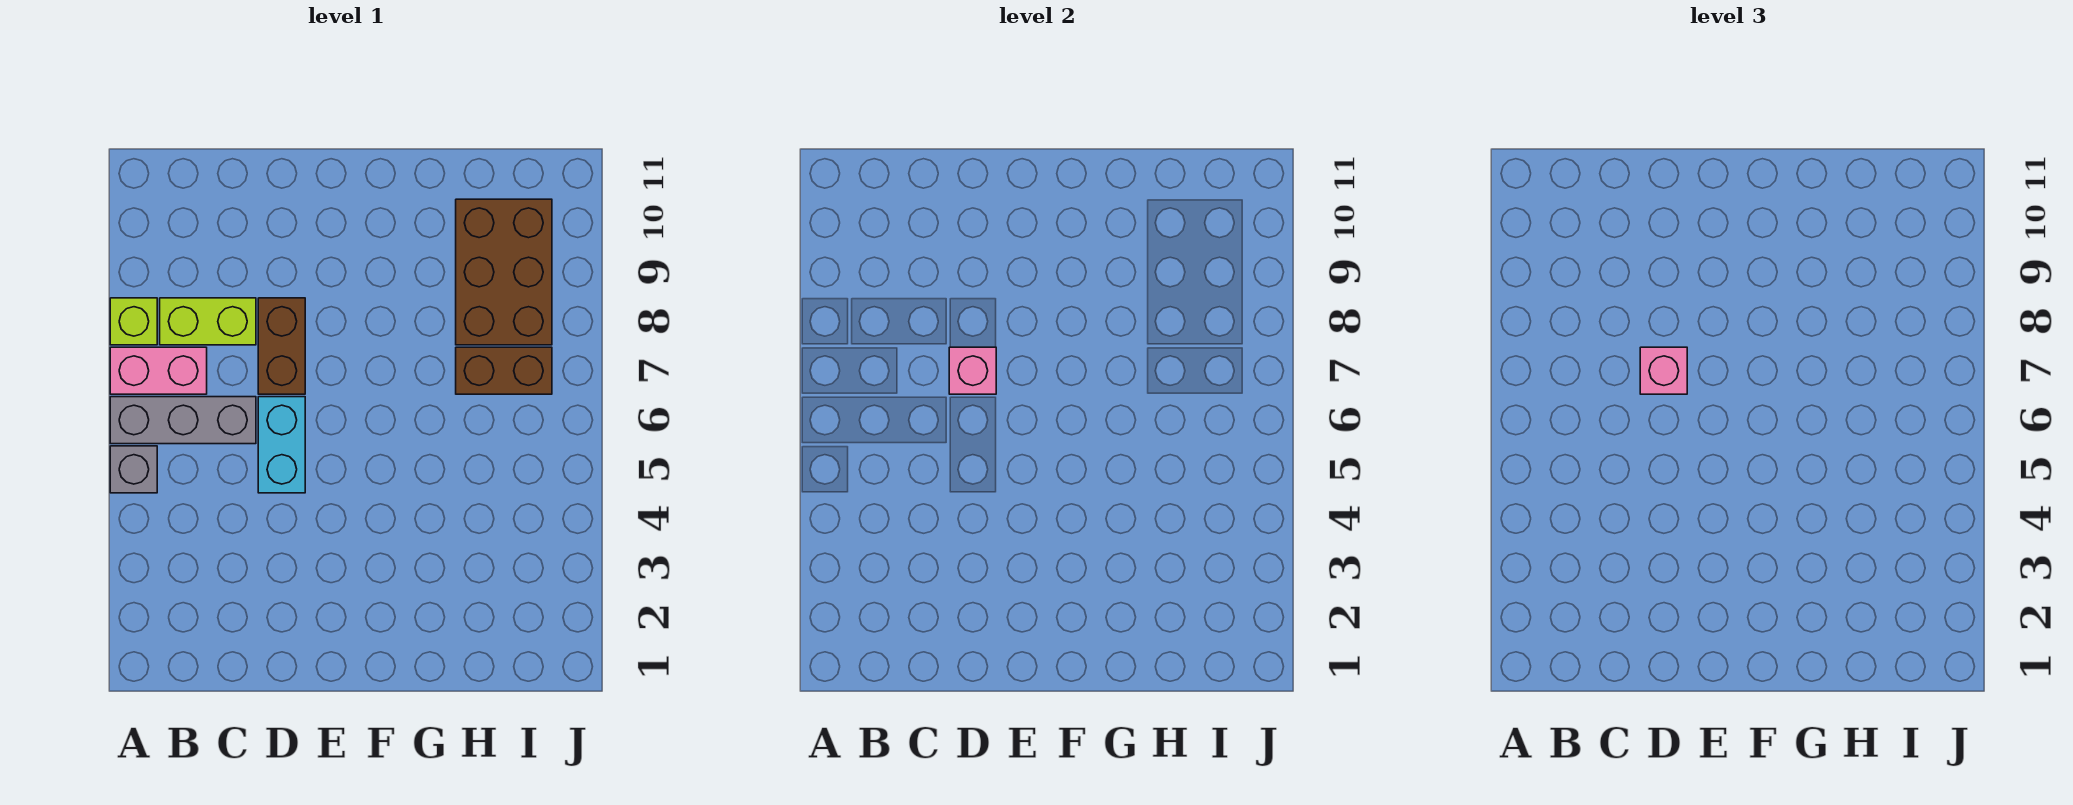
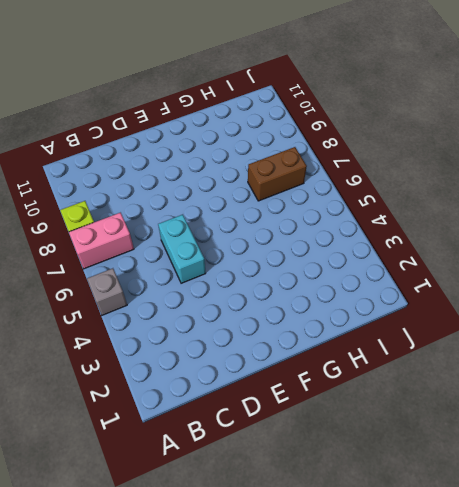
none -> grey brick A6:C6 level 1
none -> lime brick B8:C8 level 1

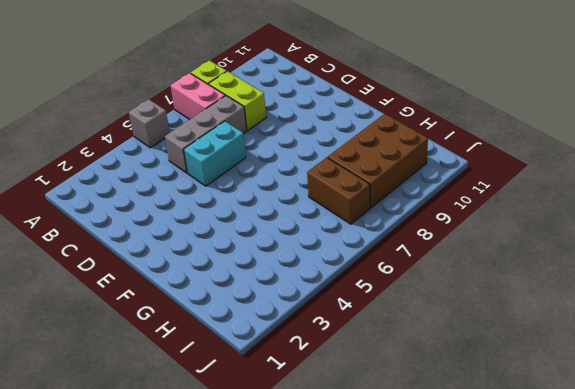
grey brick C5:C7 level 1 -> grey brick A6:C6 level 1
none -> brown brick D7:D8 level 1
none -> pink brick D7 level 2

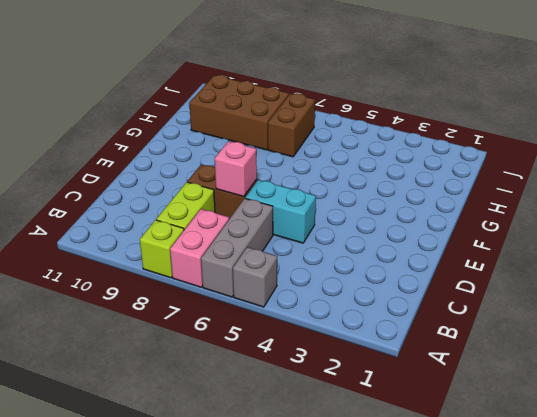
none -> pink brick D7 level 3

